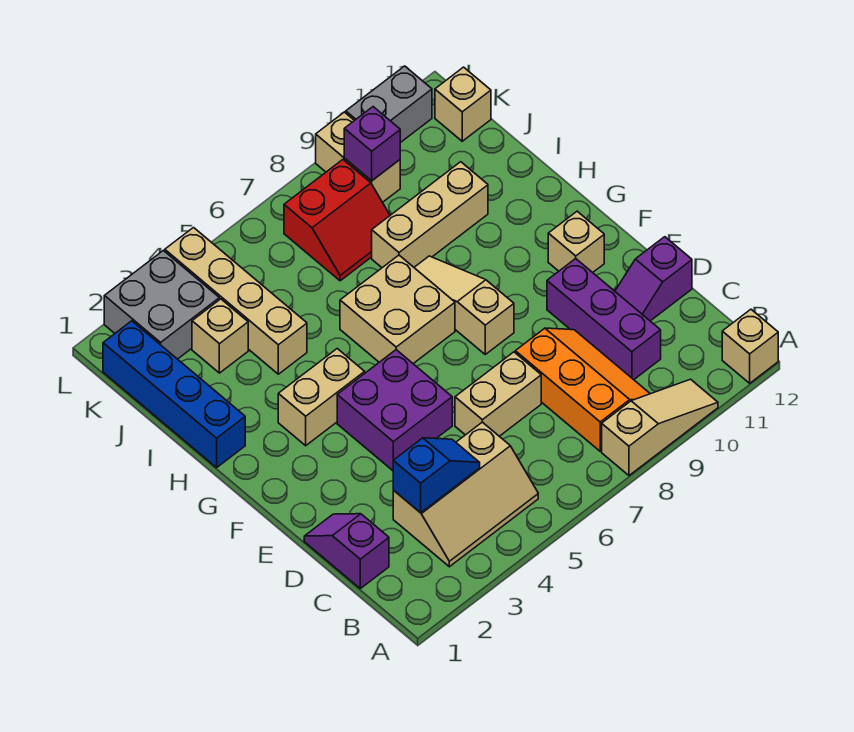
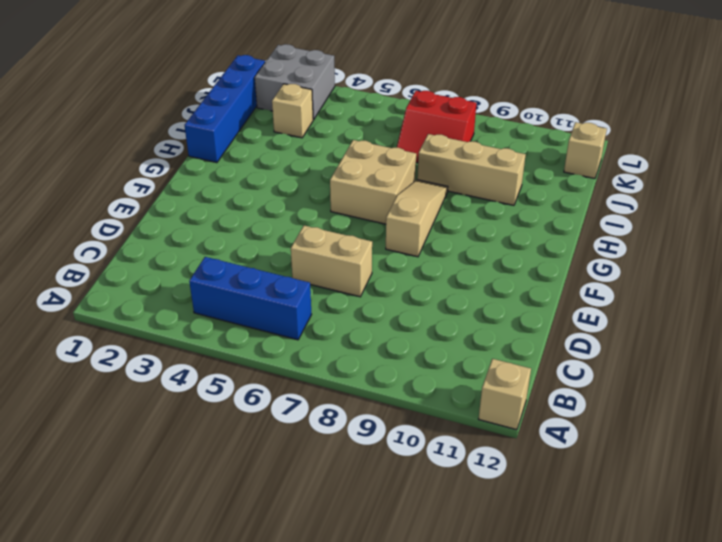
blue brick B4:B6 level 1 -> tan slope B3:C5 level 1 top C
none -> tan slope A8:A10 level 1 top 8
none -> orange slope B8:D9 level 1 top 8
none -> purple slope C1:D1 level 1 top C

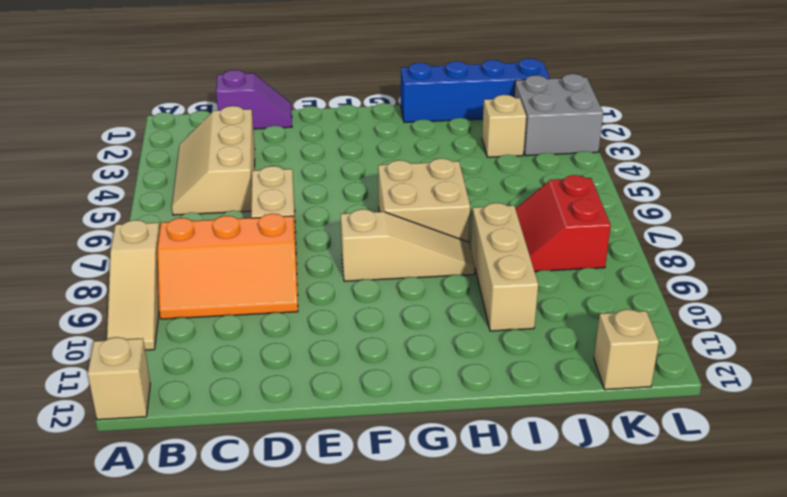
none -> purple brick C10:E10 level 1
none -> purple slope D11:D12 level 1 top 12
none -> purple brick E4:F5 level 1

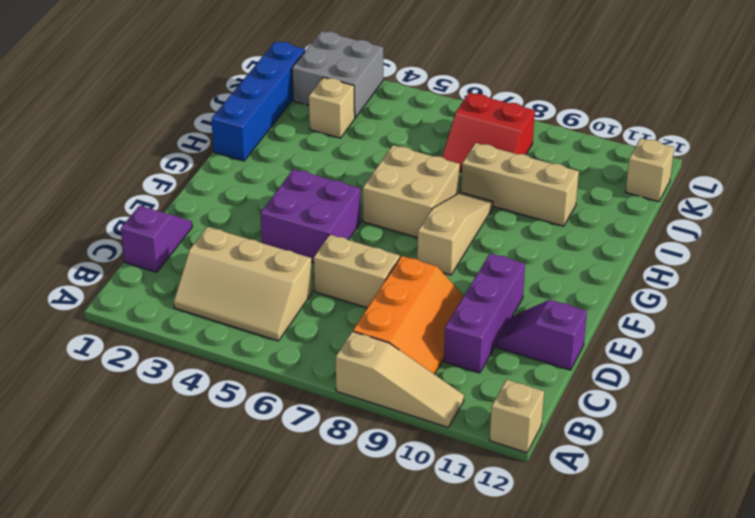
none -> tan brick F11 level 1
none -> tan brick G3:G4 level 1
none -> tan brick I4:L4 level 1

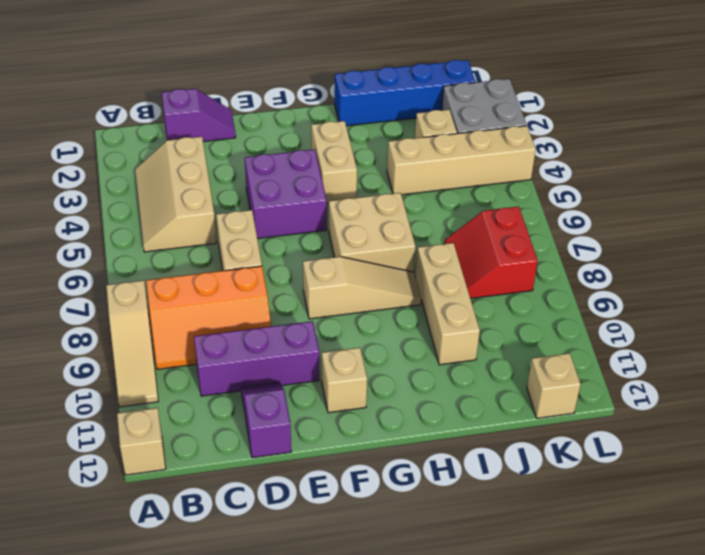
none -> tan brick K9:L9 level 1
none -> grey brick L10:L11 level 1
none -> blue slope C3:C4 level 2 top 3

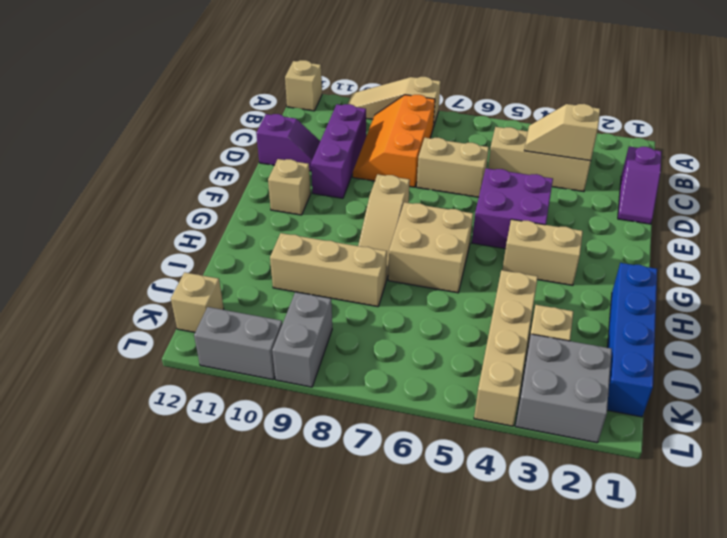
tan slope C3:C4 level 2 top 3 -> blue slope C3:C4 level 2 top 3
grey brick K9:L9 level 1 -> tan brick K9:L9 level 1
none -> red slope J7:K8 level 1 top K
none -> purple brick K9 level 2

